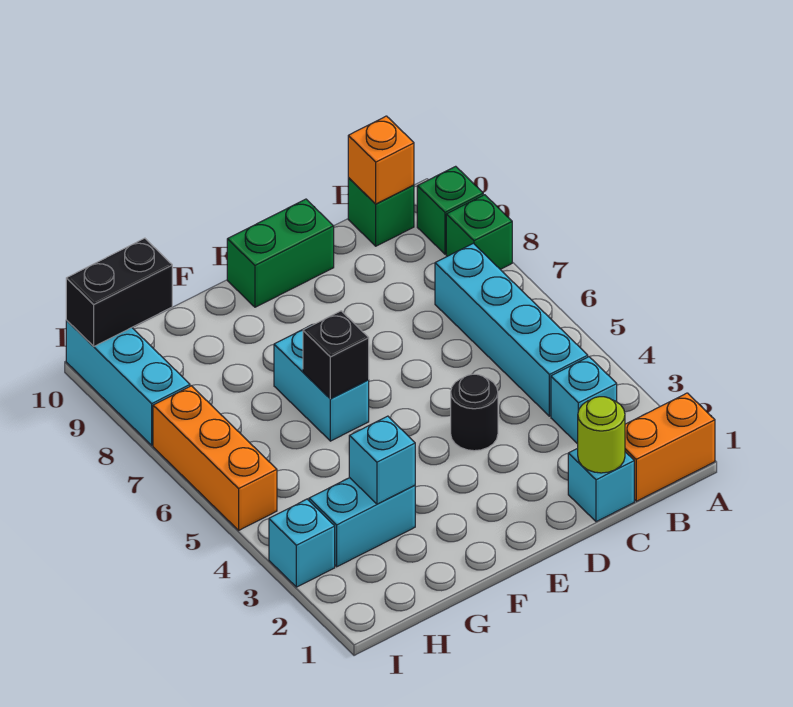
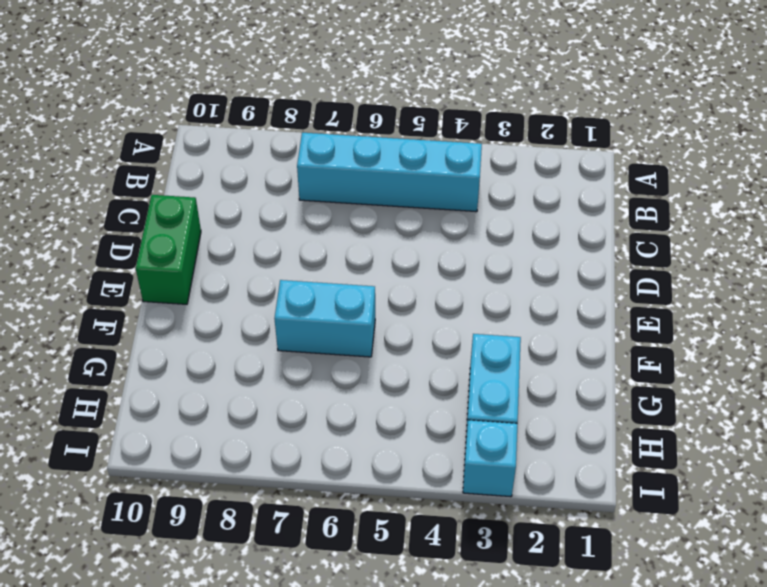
none -> orange brick A1:B1 level 1
none -> green brick A8 level 1
none -> green brick A9 level 1

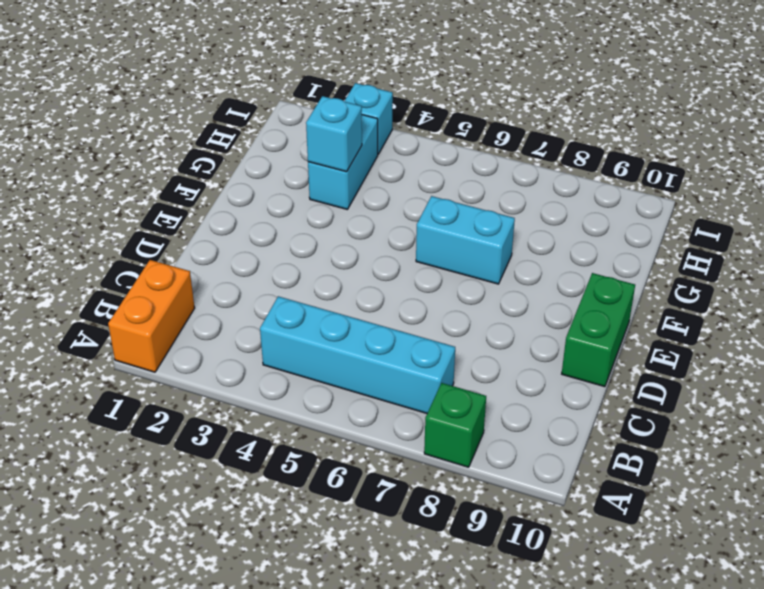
none -> green brick A9 level 1
none -> cyan brick B3 level 1
none -> green brick B10 level 1

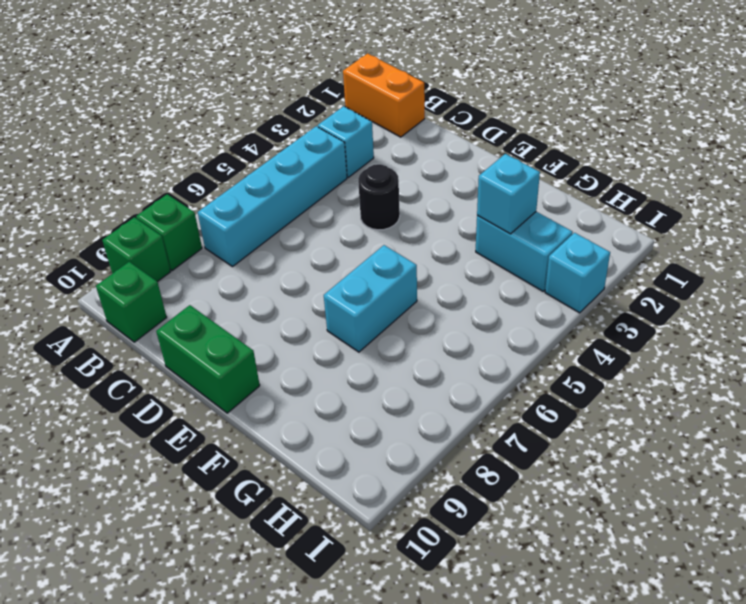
none -> cyan brick C1 level 1
none -> orange brick I5:I7 level 1
none -> cyan brick I8:I10 level 1

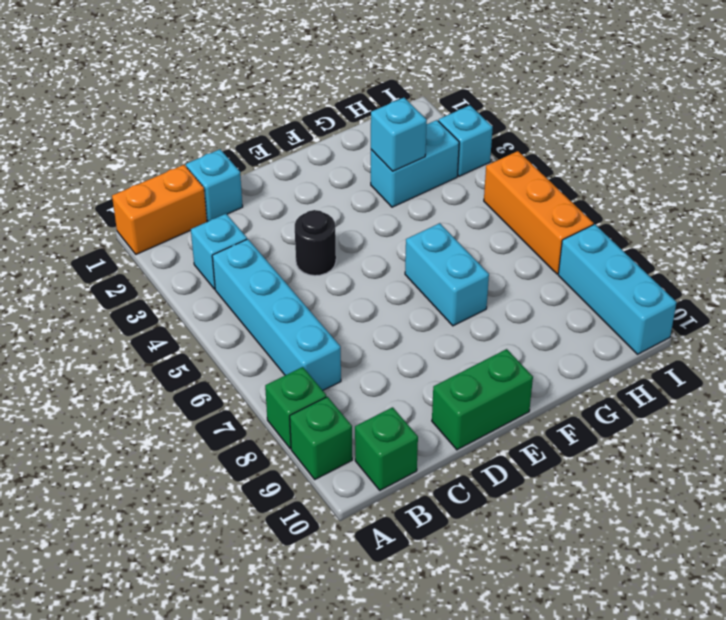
none -> orange brick B10 level 2
none -> lime round brick C1 level 2
none -> black brick F6 level 2

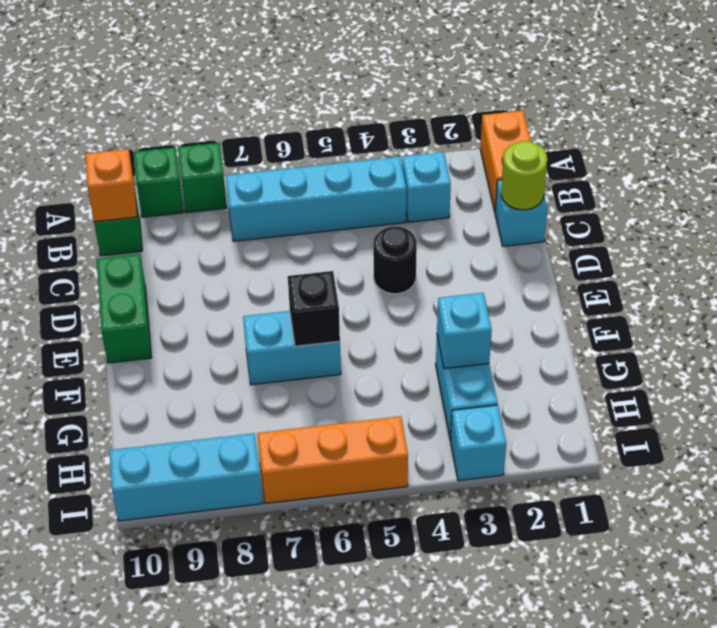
none -> black brick H10:I10 level 2

